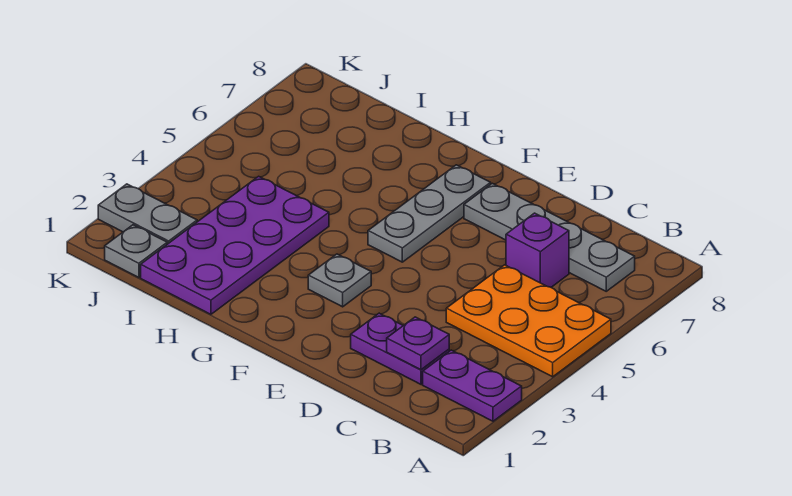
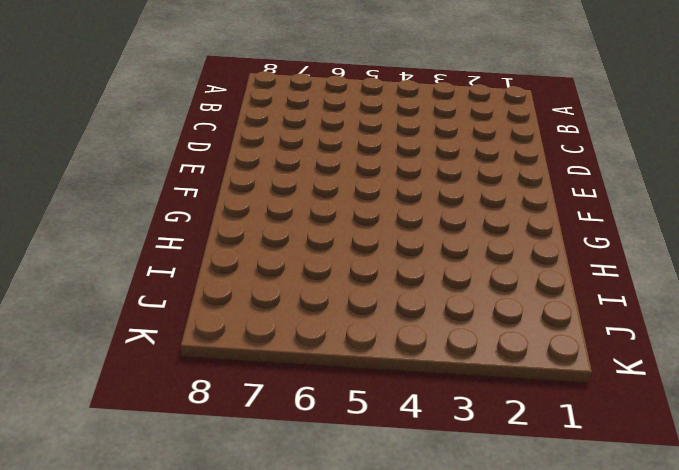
none -> purple plate A2:B2 level 1
none -> orange plate A4:C5 level 1

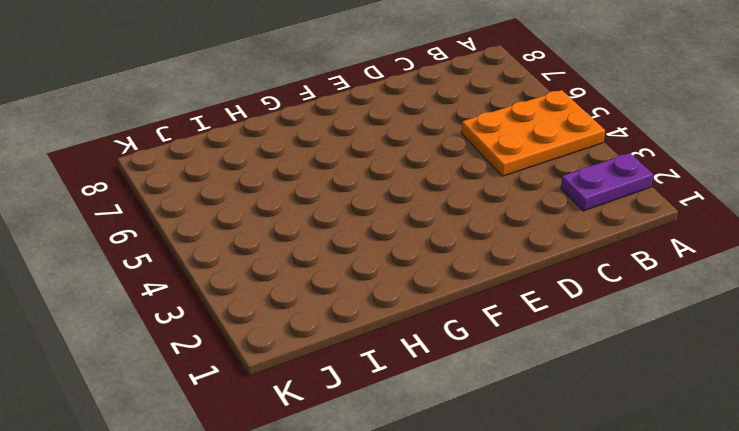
none -> grey plate B7:E7 level 1
none -> purple plate C2:D2 level 1

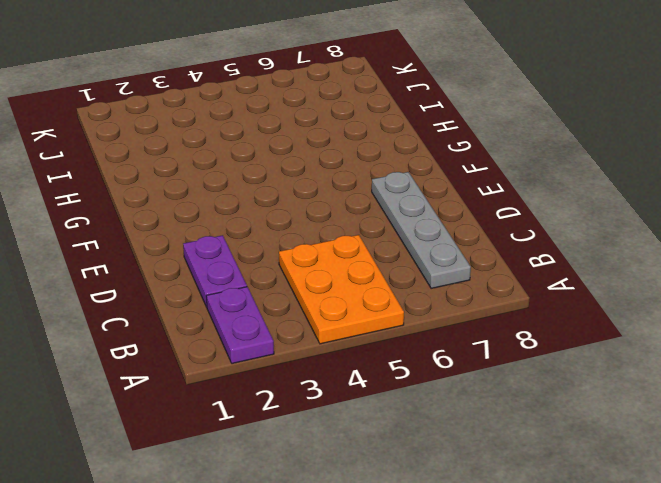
none -> purple brick C6 level 1
none -> grey plate F3 level 1

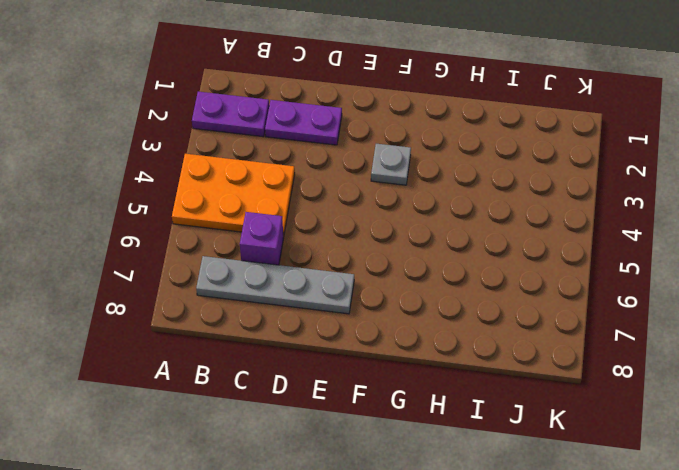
none -> grey plate F5:F7 level 1
none -> purple plate H1:I4 level 1

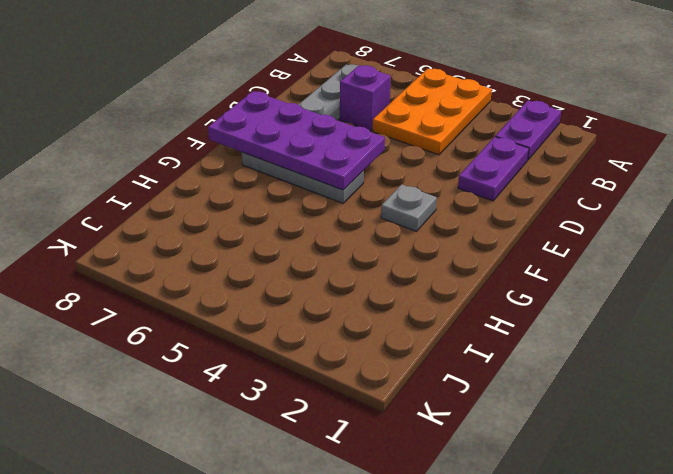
purple plate E5:F8 level 2 -> purple plate H1:I4 level 1
none -> grey plate J1 level 1
none -> grey plate J2:K2 level 1

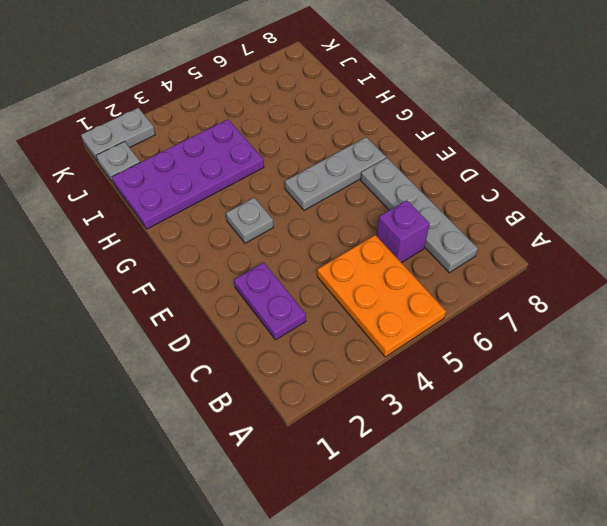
grey plate K1:K2 level 1 -> grey plate J2:K2 level 1
none -> purple plate A2:B2 level 1
none -> purple plate C2 level 2

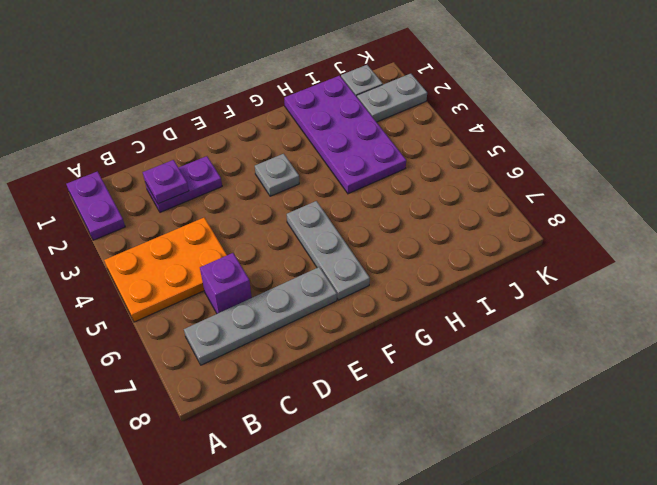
purple plate A1:A2 level 1 -> purple plate A2:B2 level 1

